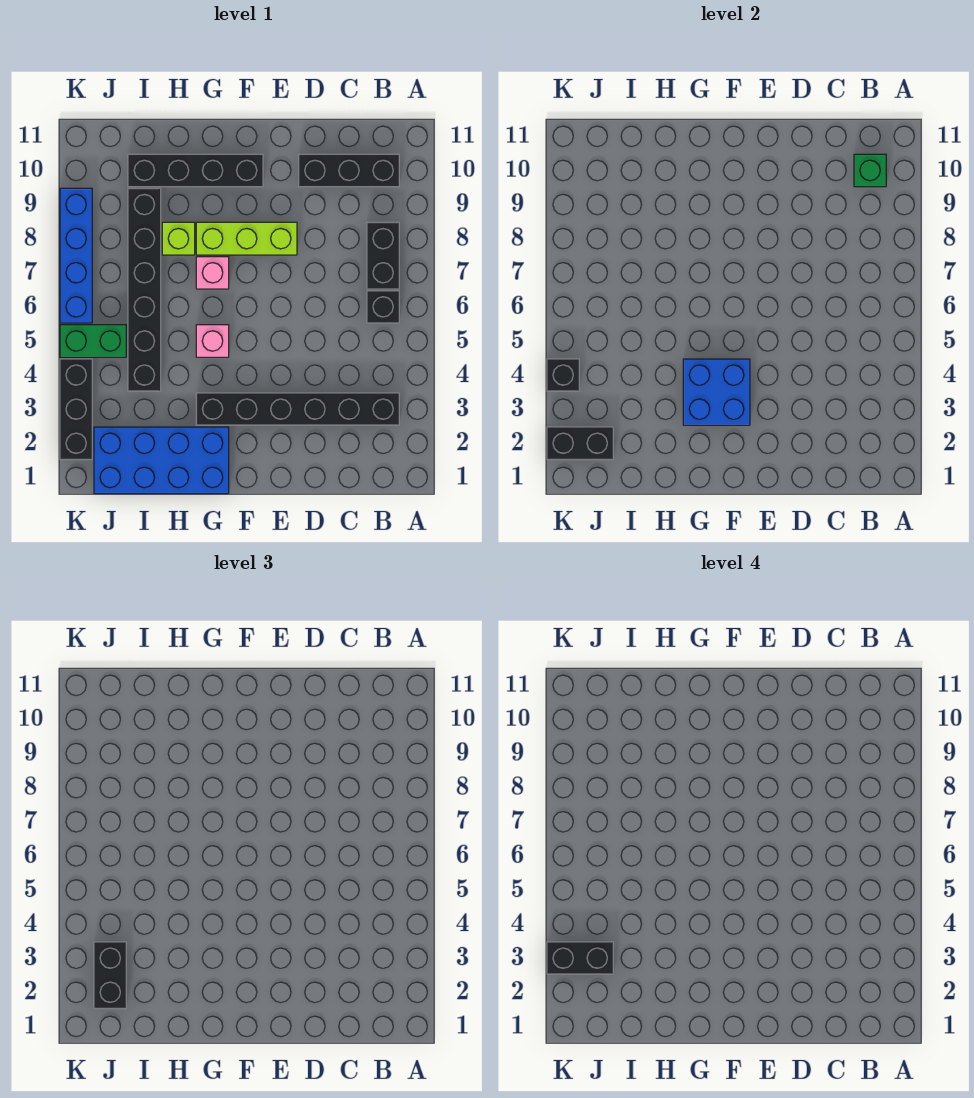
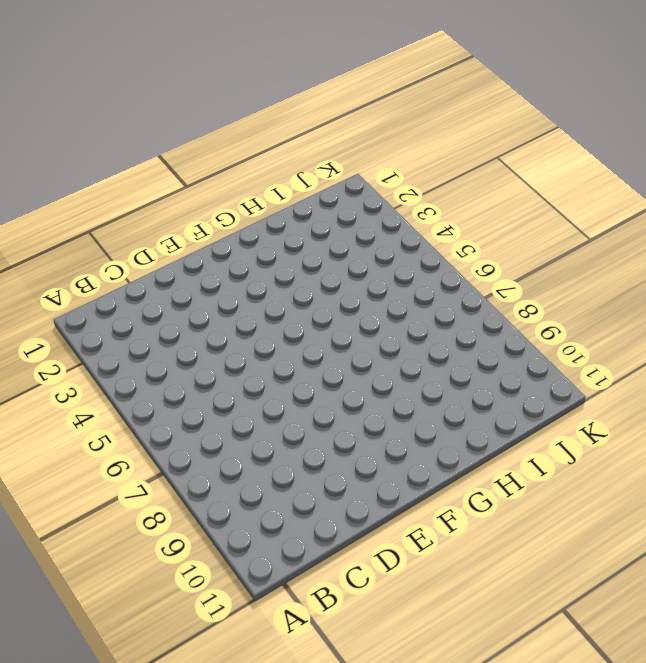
none -> black brick B3:G3 level 1
none -> black brick B6 level 1
none -> black brick B7:B8 level 1

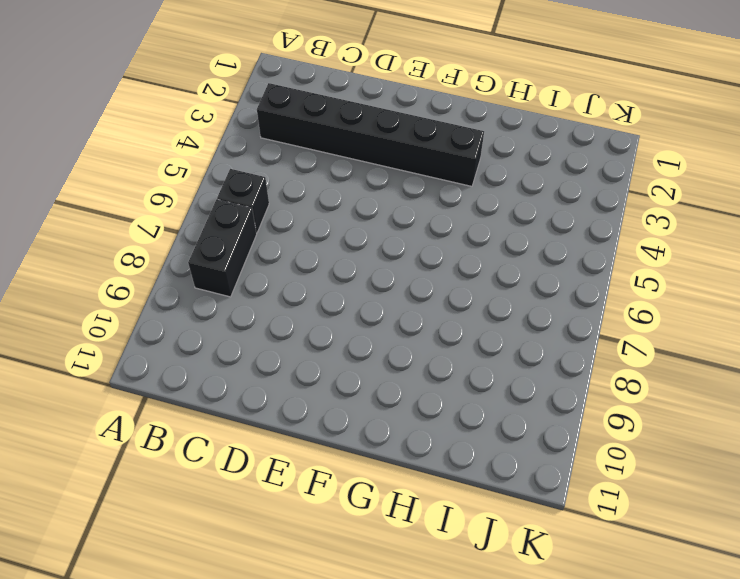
none -> black brick B10:D10 level 1
none -> lime brick E8:G8 level 1
none -> black brick F10:I10 level 1

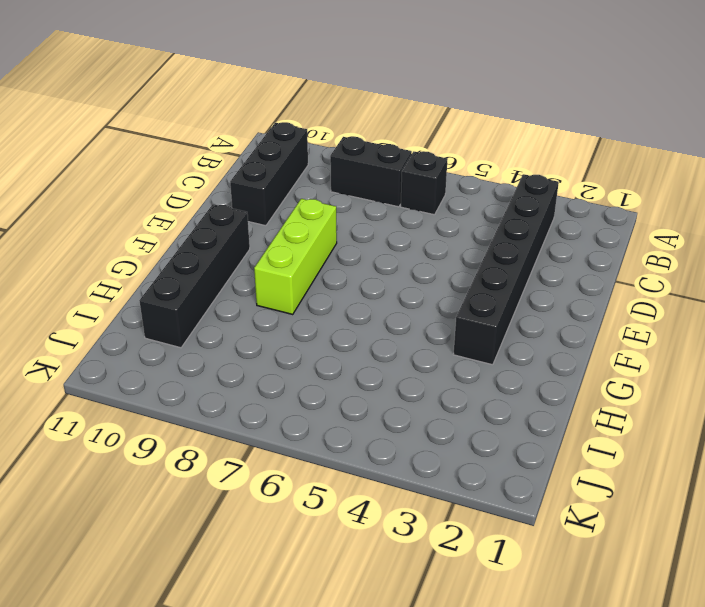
none -> blue brick G1:J2 level 1
none -> pink brick G5 level 1
none -> pink brick G7 level 1

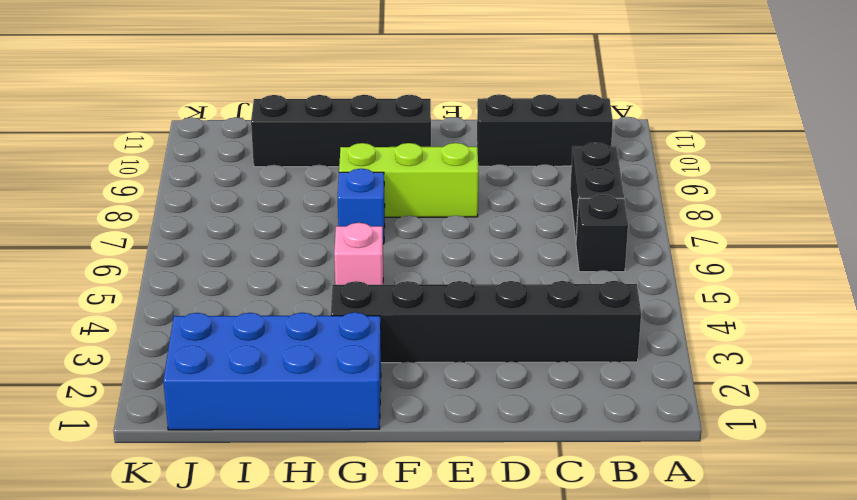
blue brick G7 level 1 -> pink brick G7 level 1
none -> lime brick H8 level 1
none -> black brick I4:I9 level 1
none -> green brick J5:K5 level 1

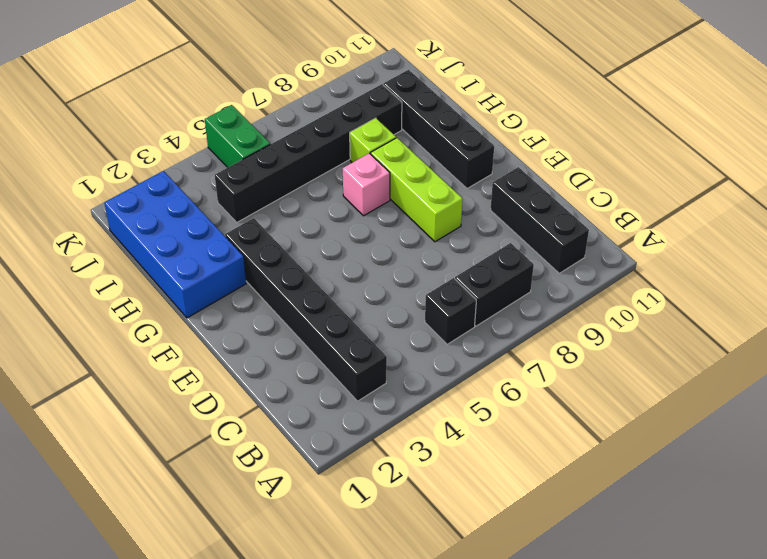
none -> pink brick G5 level 1
none -> black brick K2:K4 level 1
none -> blue brick K6:K9 level 1

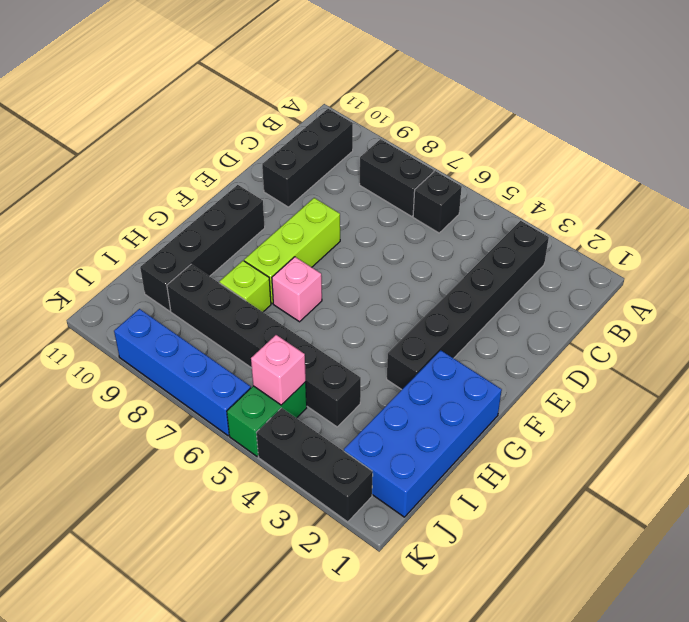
pink brick J5 level 2 -> pink brick G5 level 1
none -> green brick B10 level 2
none -> blue brick F3:G4 level 2
none -> black brick J2:K2 level 2

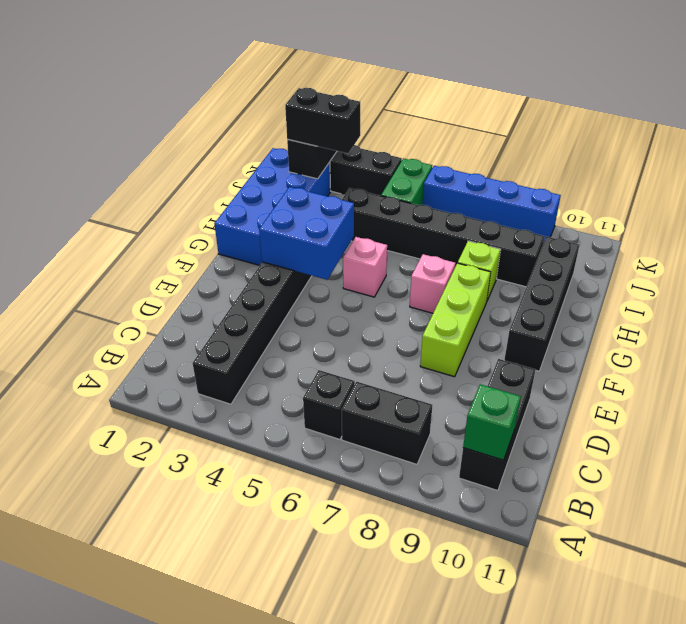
none -> black brick K4 level 2
none -> black brick J3:K3 level 4

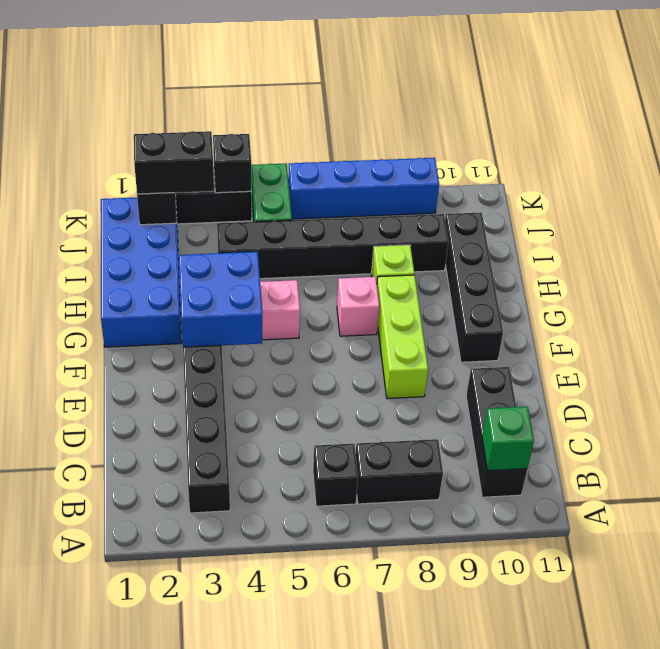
none -> black brick J3:K3 level 4

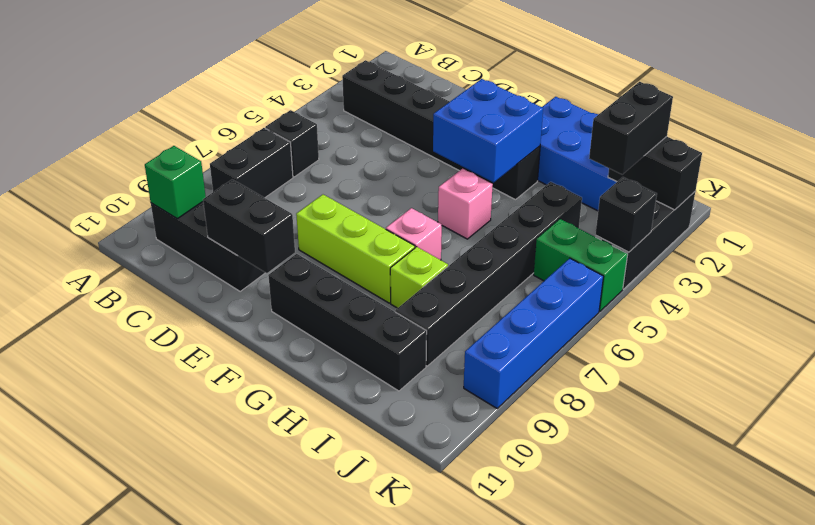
black brick D10:E10 level 2 -> black brick J3:K3 level 4

